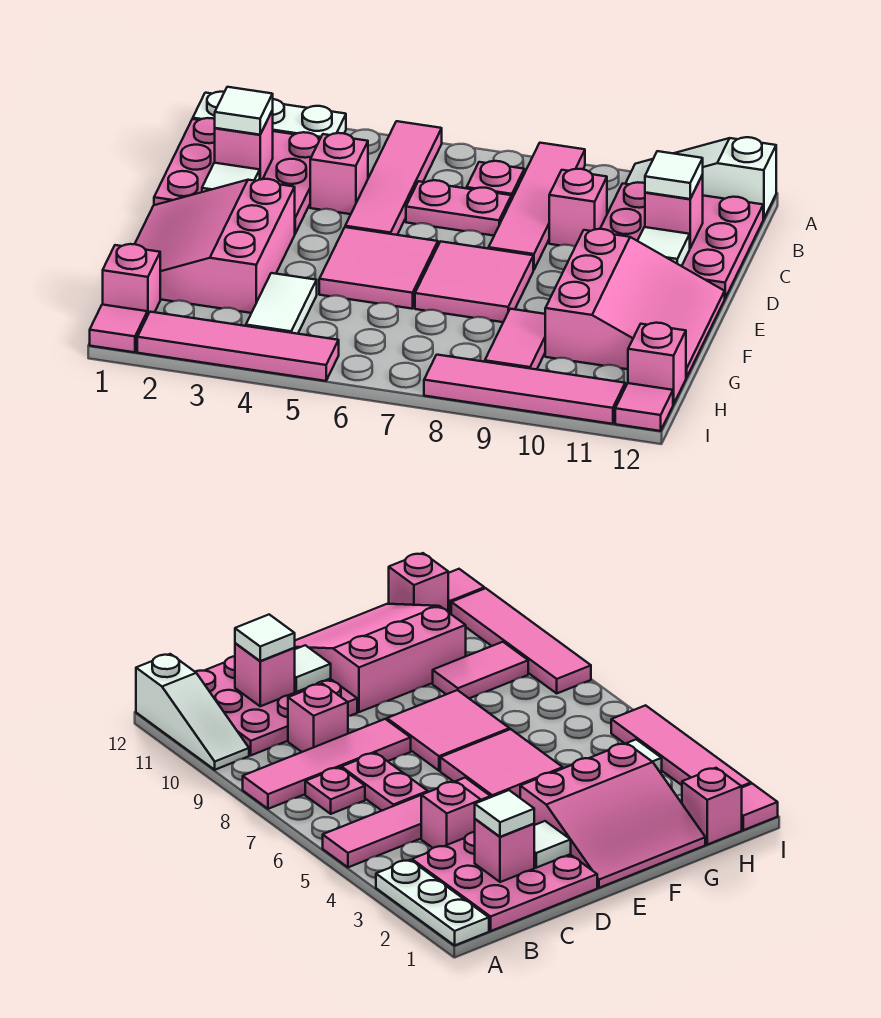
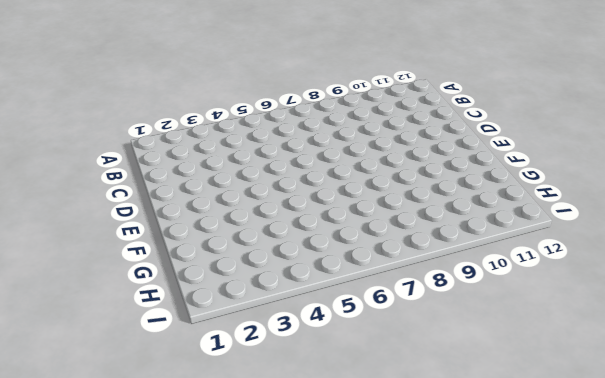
none -> white plate A1:A3 level 1
none -> pink tile A5:D5 level 1
none -> pink tile A8:D8 level 1

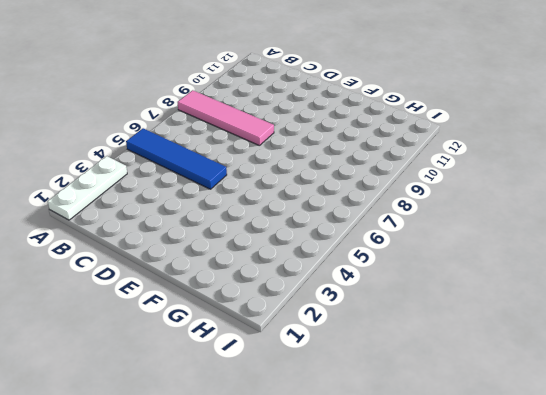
blue tile A5:D5 level 1 -> pink tile A5:D5 level 1
none -> white slope A10:A12 level 1 top 12
none -> pink plate B1:D3 level 1
none -> pink plate B7 level 1

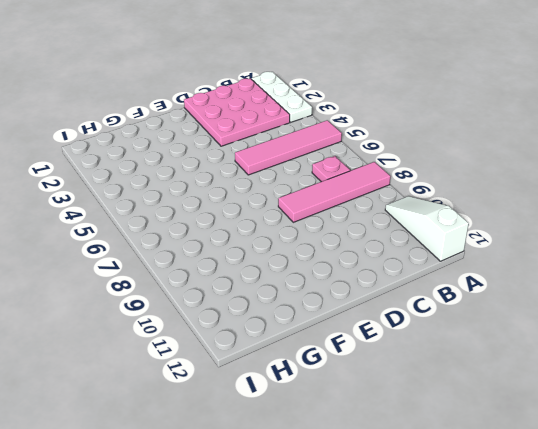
none -> pink plate B10:D12 level 1
none -> pink brick C4 level 1
none -> pink plate C6:C7 level 1

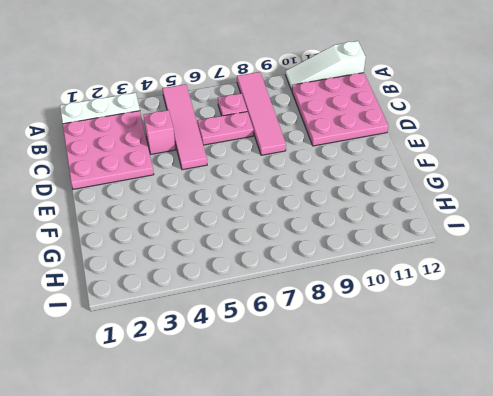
none -> pink brick C9 level 1
none -> pink slope E1:G3 level 1 top 3
none -> pink tile E5:F6 level 1

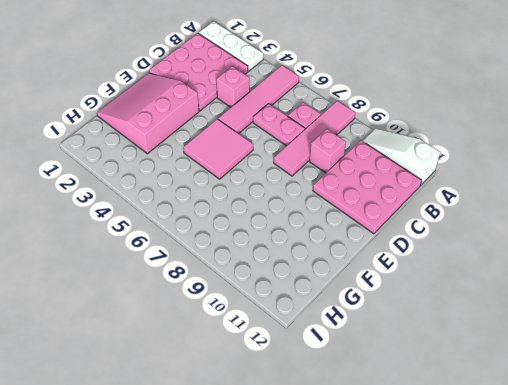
none -> pink tile E7:F8 level 1
none -> pink slope E10:G12 level 1 top 10
none -> white tile G4:H4 level 1

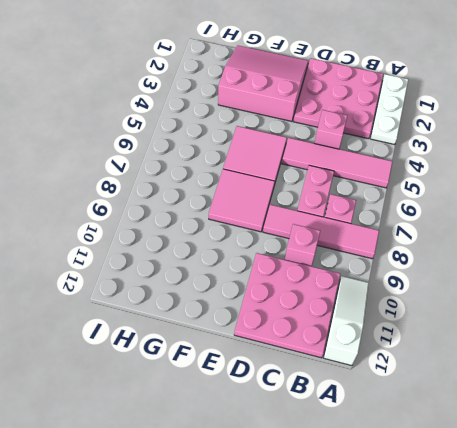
none -> pink slope E10:G12 level 1 top 10
none -> white tile G4:H4 level 1
none -> pink tile G9:H9 level 1

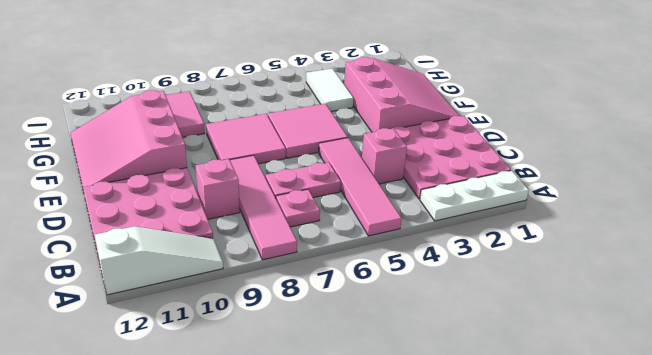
none -> pink brick H1 level 1
none -> pink brick H12 level 1
none -> pink tile I1 level 1

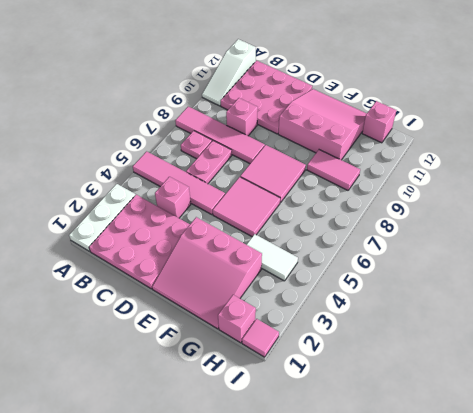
none -> pink tile I2:I5 level 1
none -> pink tile I8:I11 level 1
none -> pink tile I12 level 1

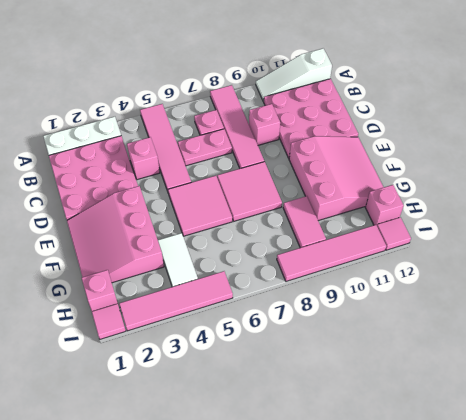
none -> pink brick C2 level 2
none -> pink brick C11 level 2
none -> white tile D2 level 2

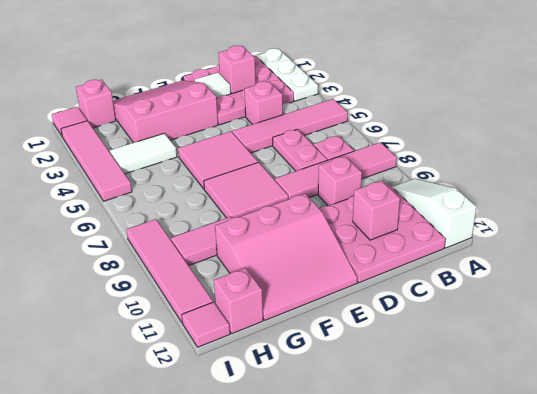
none -> white tile D11 level 2
none -> white tile C2 level 3
none -> white tile C11 level 3

